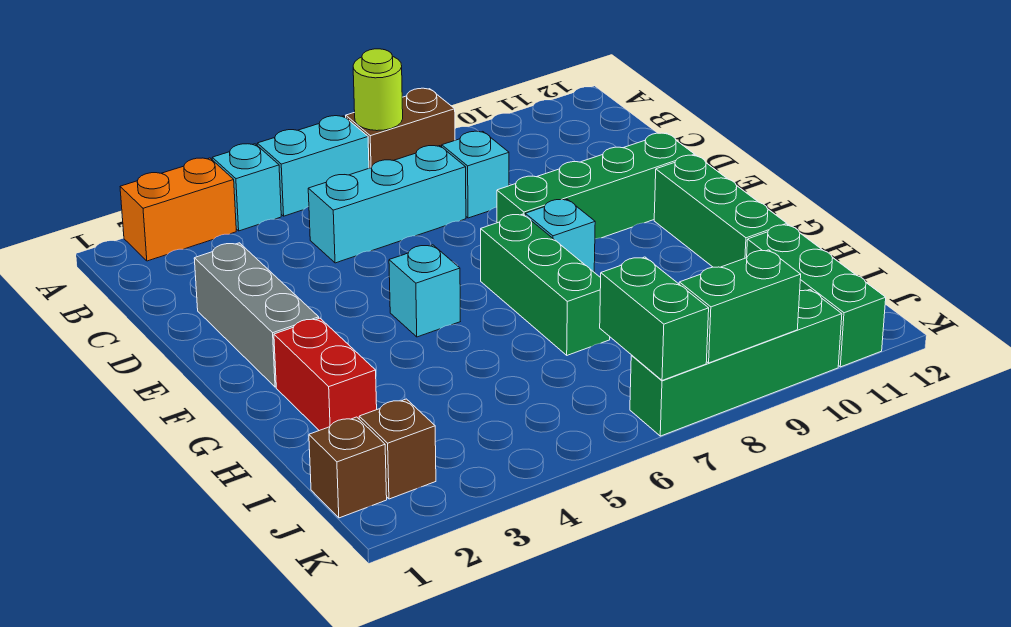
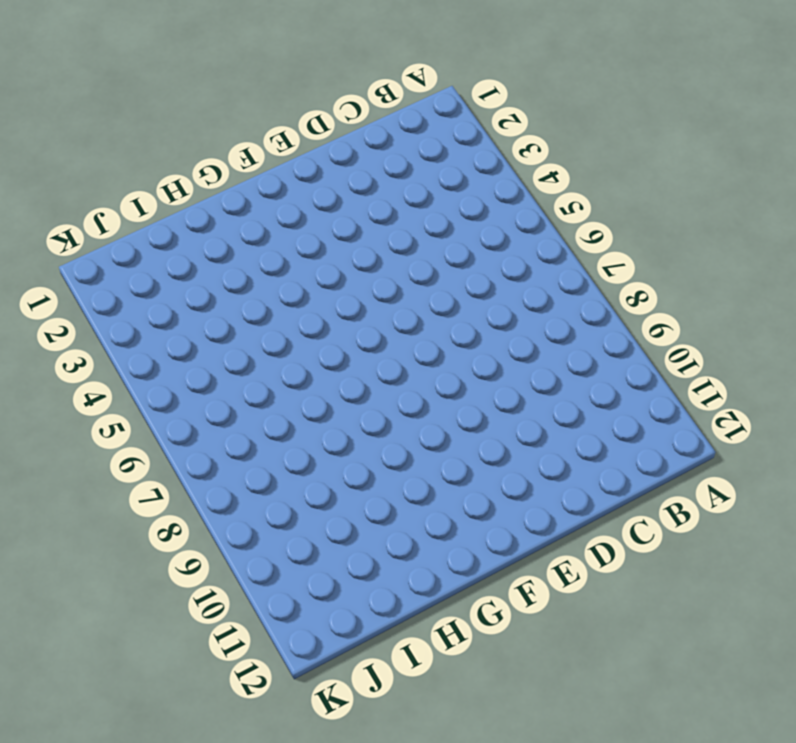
none -> orange brick A2:A3 level 1
none -> cyan brick A4 level 1
none -> cyan brick A5:A6 level 1

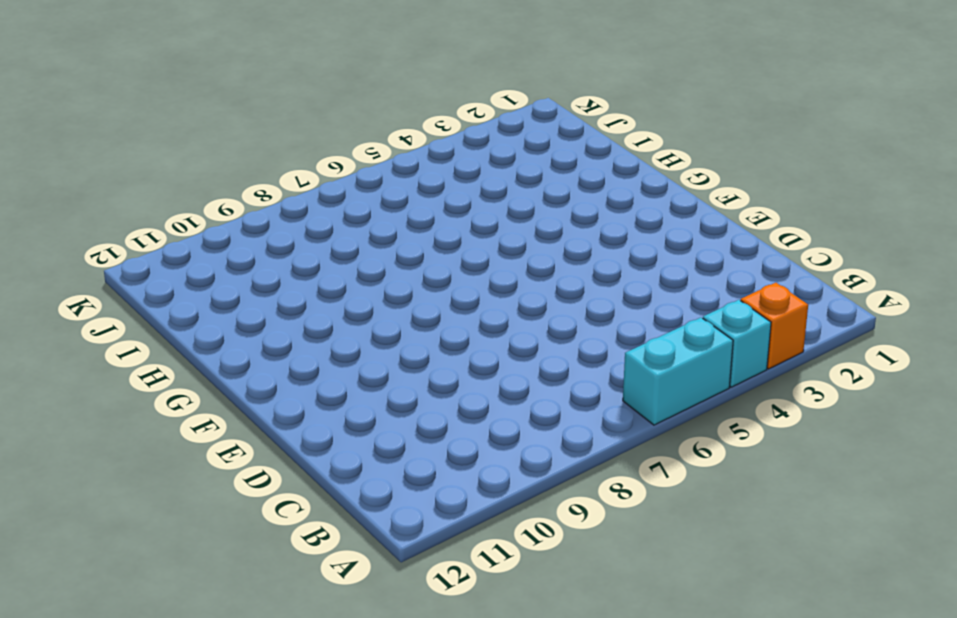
orange brick A3 level 1 -> orange brick A2:A3 level 1
none -> brown brick A7:A8 level 1
none -> cyan brick C5:C7 level 1
none -> cyan brick C8 level 1

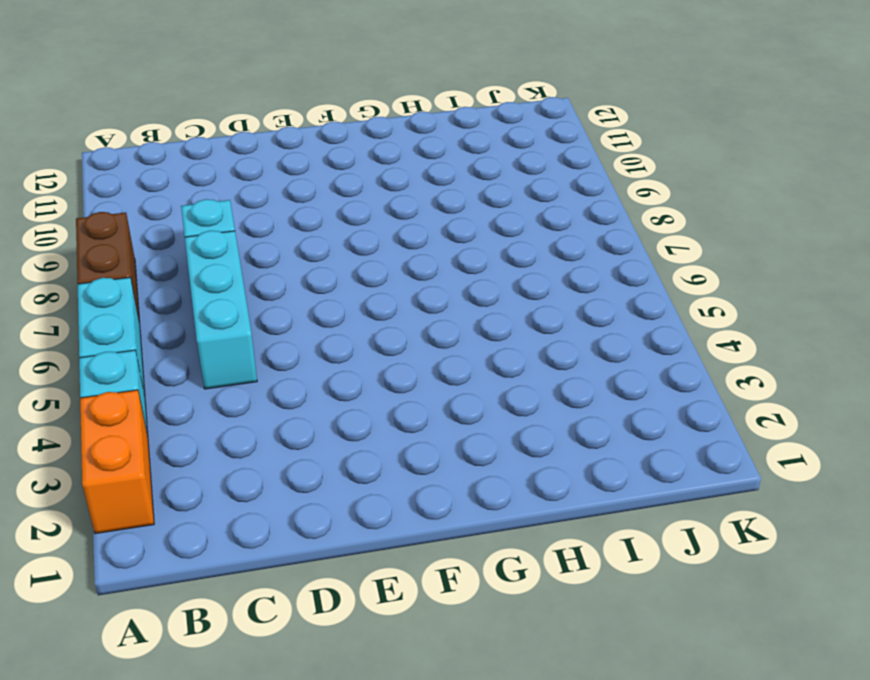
none -> grey brick D2:F2 level 1
none -> green brick E8:E11 level 1
none -> cyan brick F5 level 1

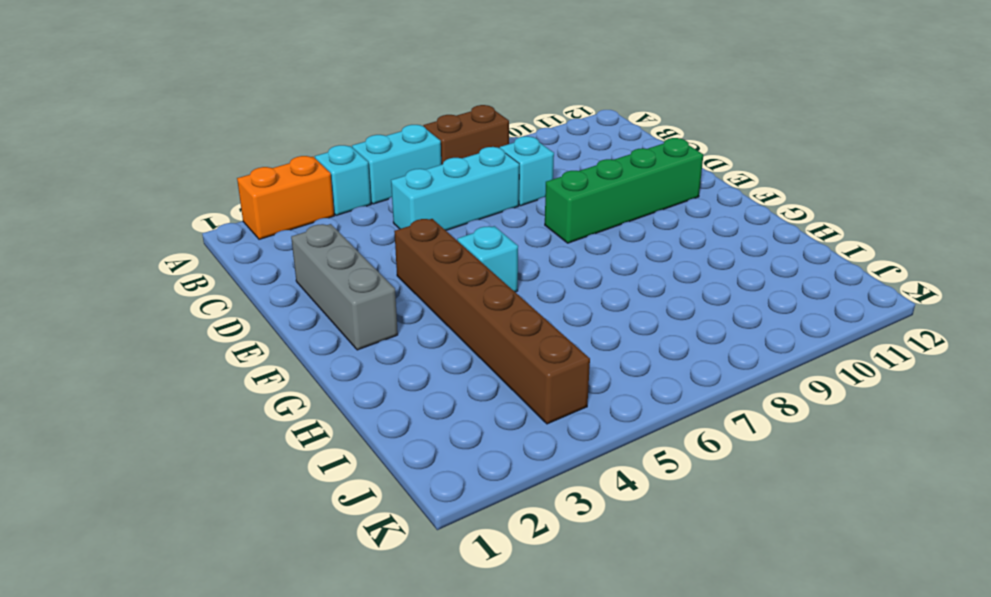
brown brick E4:J4 level 1 -> none
none -> green brick F7:H7 level 1
none -> cyan brick F8 level 1
none -> green brick F11:H11 level 1

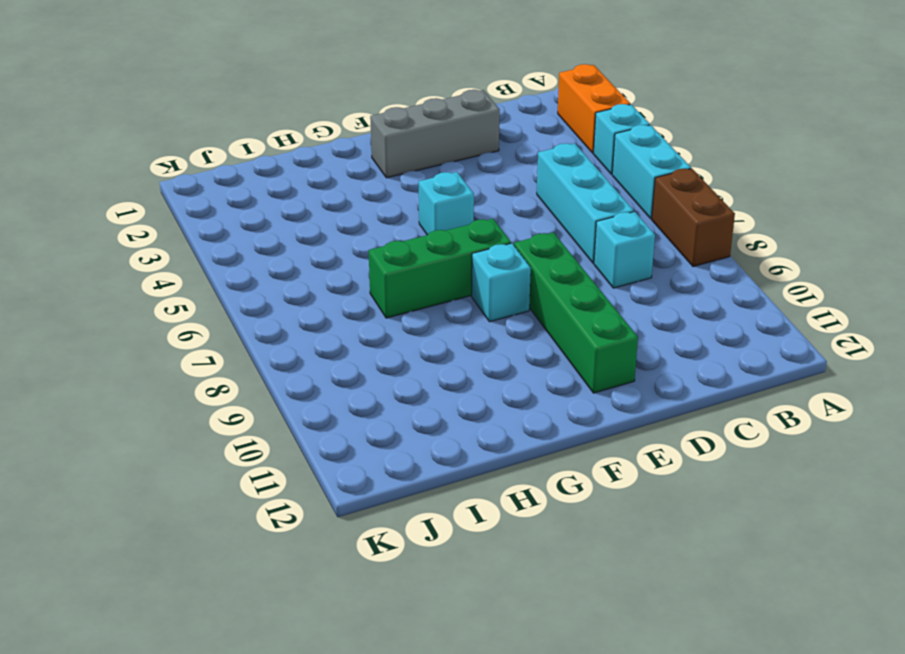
none -> green brick F11:H11 level 1
none -> red brick G2:H2 level 1
none -> green brick I11:K11 level 1

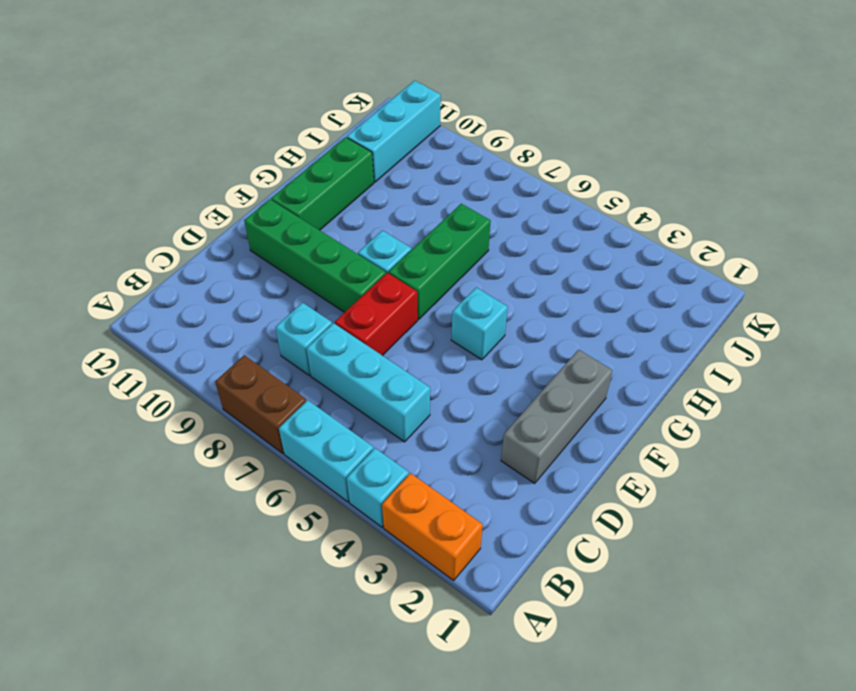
red brick D7:E7 level 1 -> red brick G2:H2 level 1
cyan brick I11:K11 level 1 -> green brick I11:K11 level 1
none -> brown brick J1 level 1
none -> brown brick J2 level 1
none -> green brick K7:K10 level 1

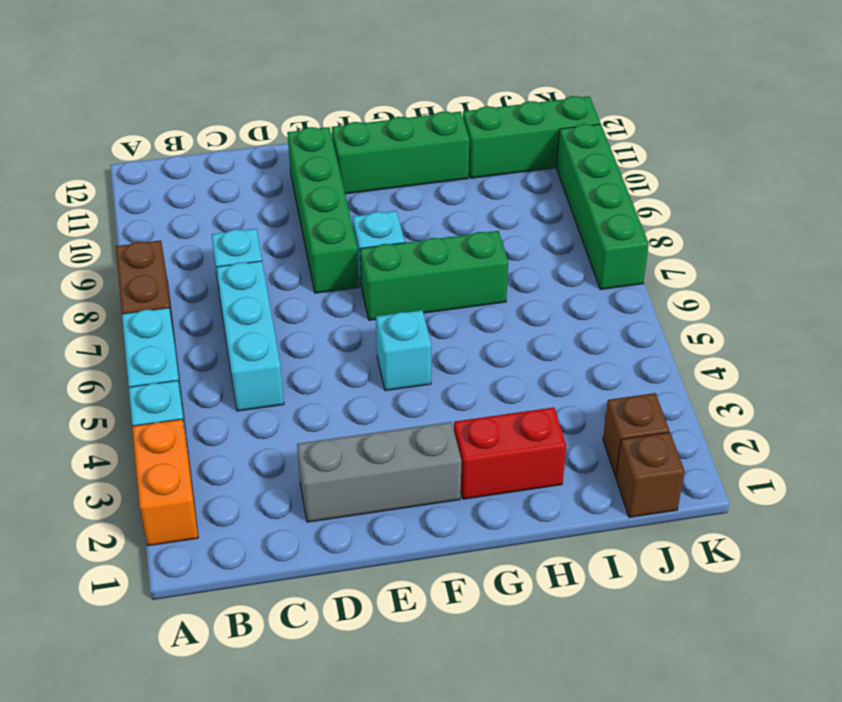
none -> lime round brick A7 level 2
none -> green brick J7:K7 level 2
none -> green brick K8:K9 level 2

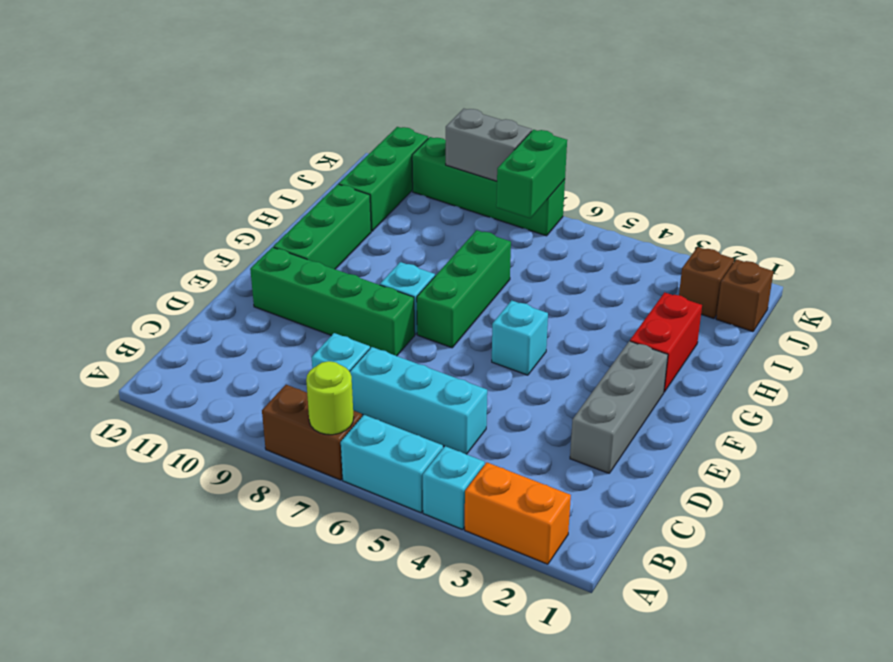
grey brick K8:K9 level 2 -> green brick K8:K9 level 2

